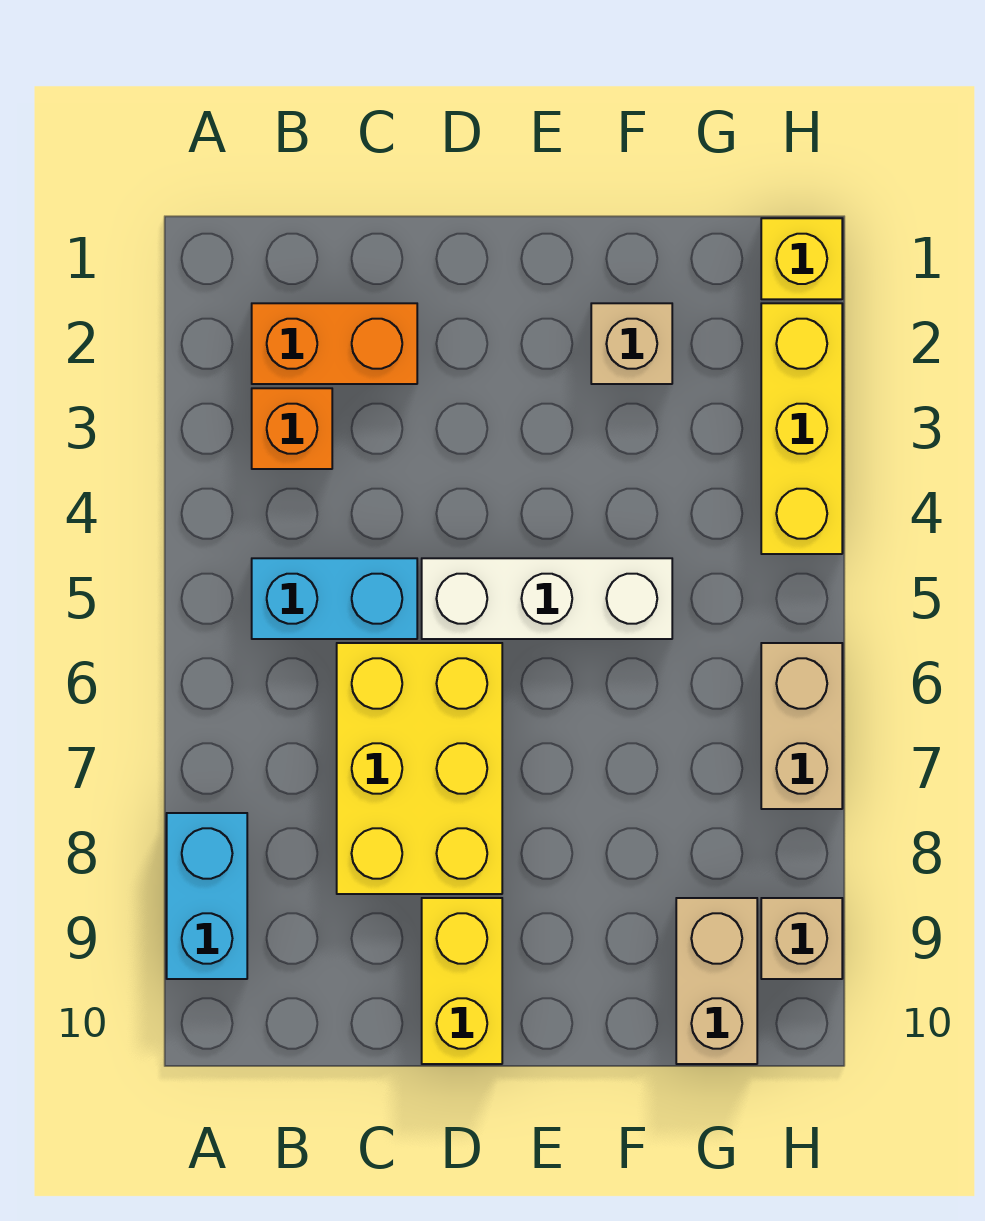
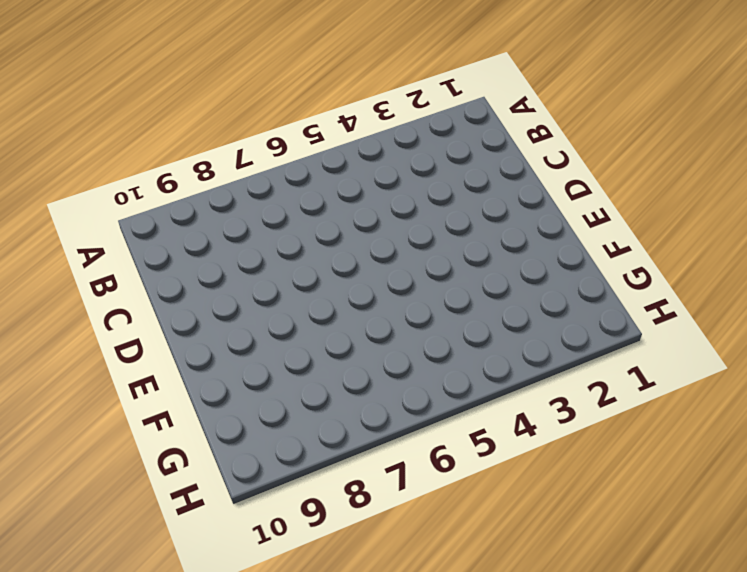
none -> cyan brick A8:A9 level 1
none -> orange brick B2:C2 level 1
none -> orange brick B3 level 1

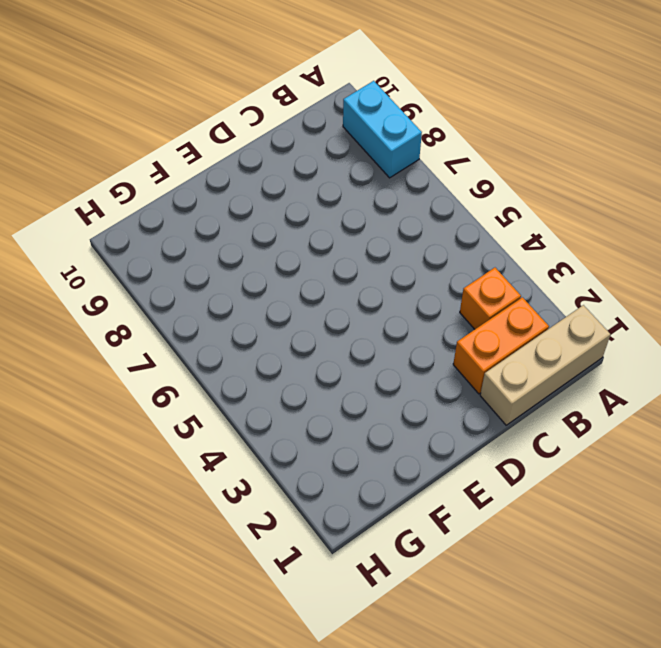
tan brick A1:C1 level 1 -> none
none -> cyan brick B5:C5 level 1
none -> yellow brick C6:D8 level 1
none -> white brick D5:F5 level 1

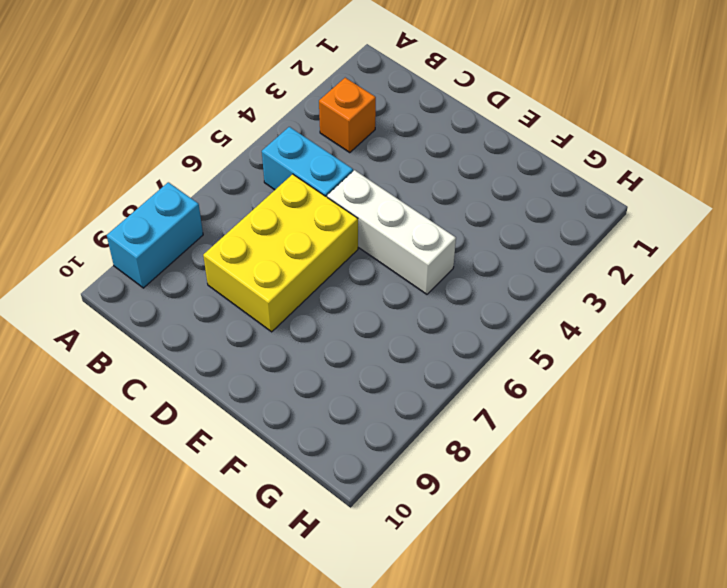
none -> orange brick B2:C2 level 1
none -> yellow brick D9:D10 level 1
none -> tan brick F2 level 1

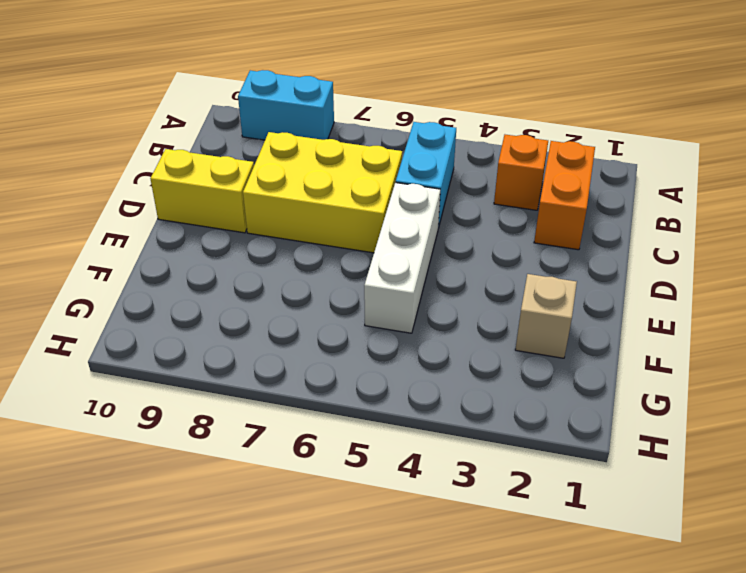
none -> tan brick G9:G10 level 1
none -> yellow brick H1 level 1
none -> yellow brick H2:H4 level 1

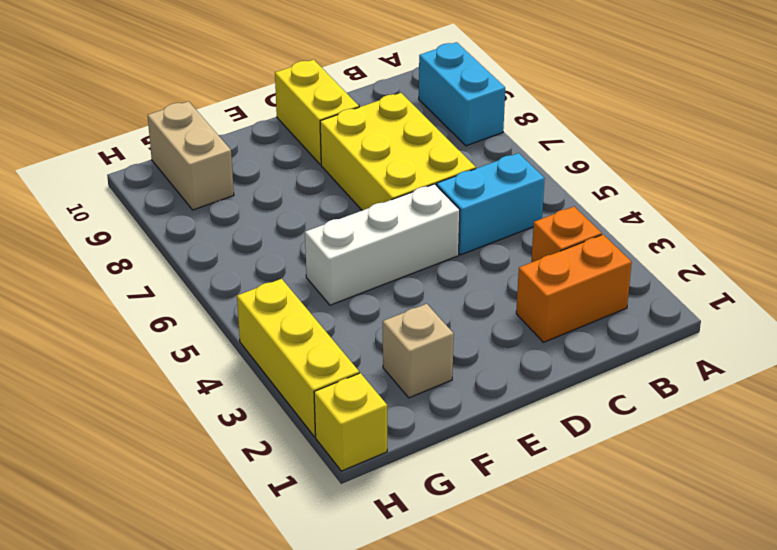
none -> tan brick H6:H7 level 1
none -> tan brick H9 level 1

